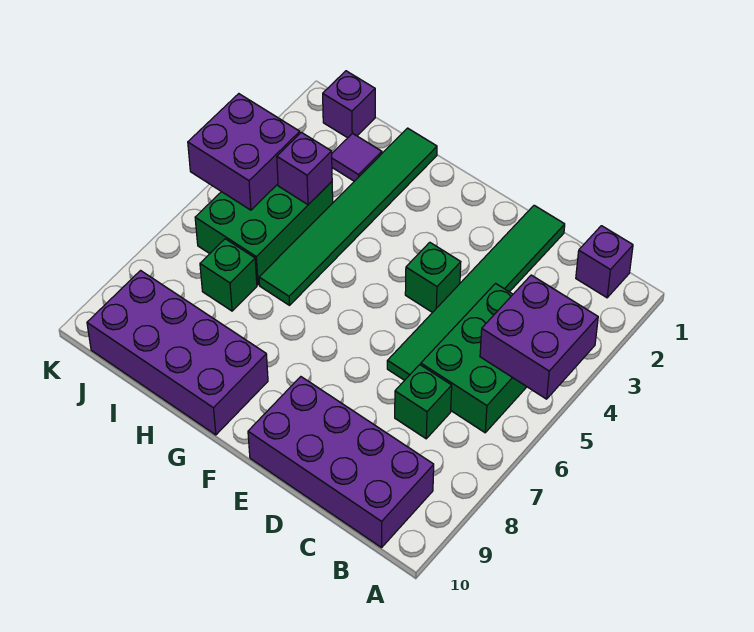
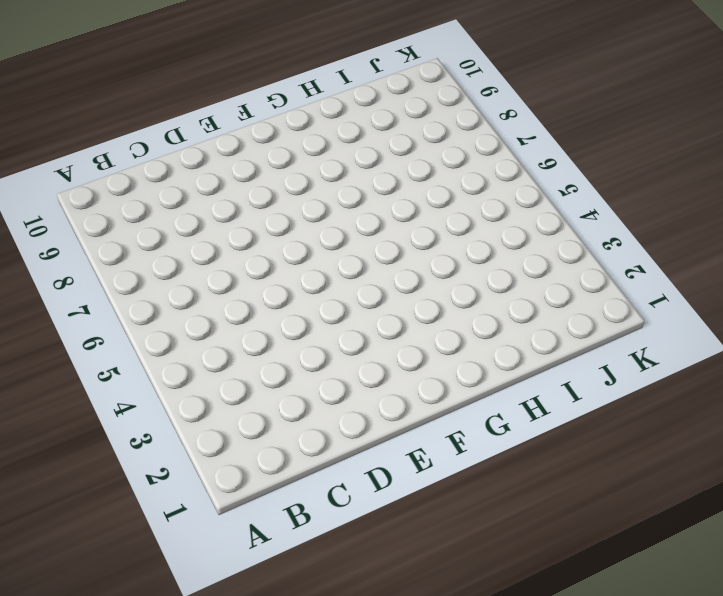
none -> purple brick B1 level 1
none -> green brick B4:C6 level 1
none -> purple brick B9:E10 level 1

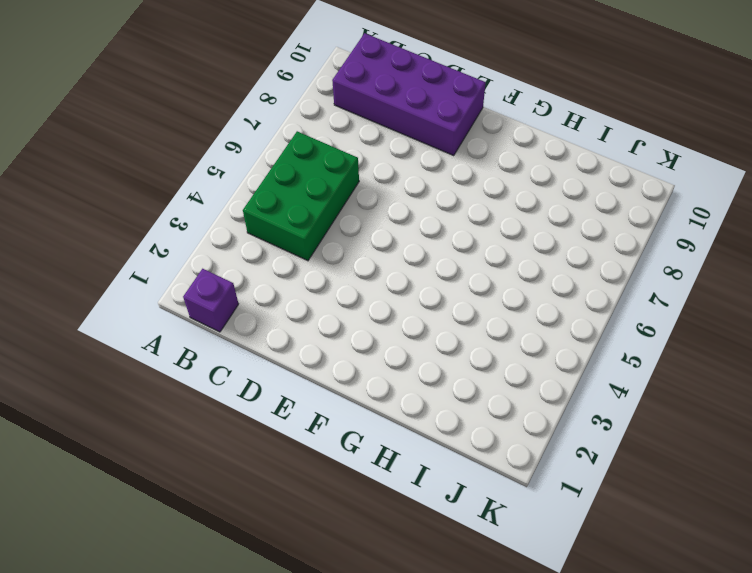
none -> green brick C7 level 1
none -> green tile D1:D6 level 1
none -> green brick E4 level 1

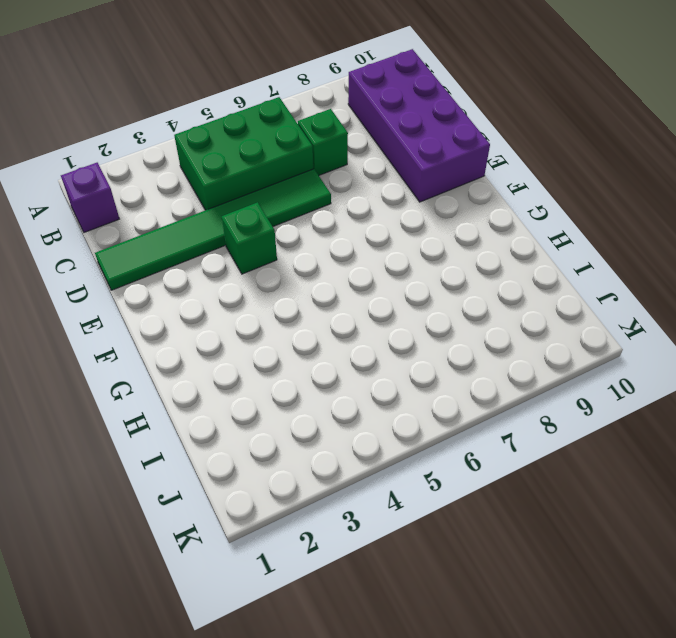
none -> purple brick G9:J10 level 1
none -> green tile H1:H6 level 1
none -> purple tile I2 level 1

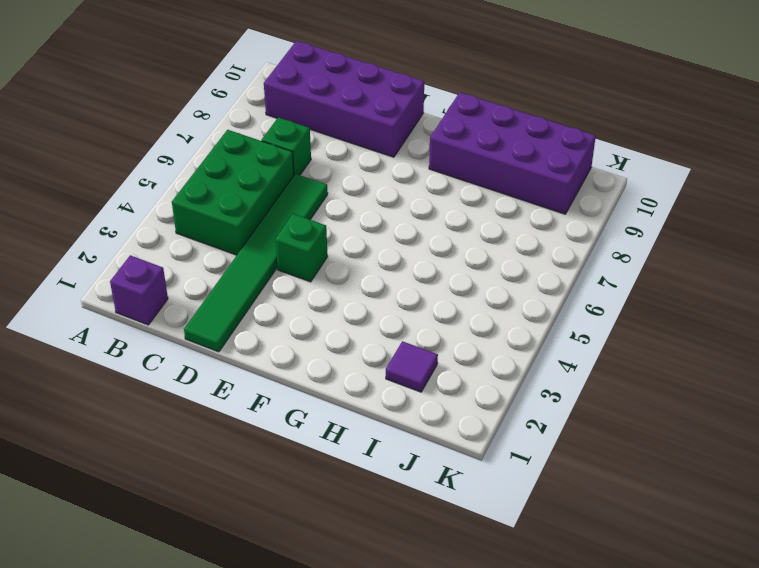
none -> green tile H1:H6 level 1
none -> green brick I4:J6 level 1
none -> green brick I7 level 1

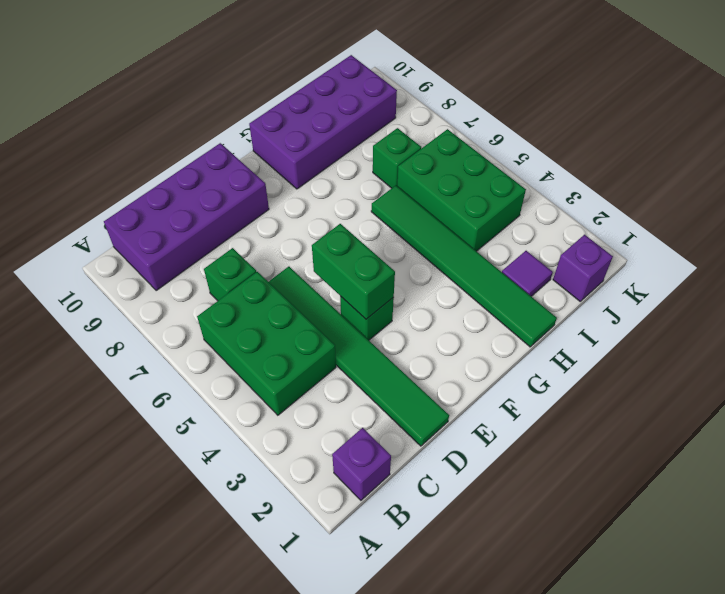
green brick E4:E5 level 2 -> none
none -> purple brick A4:B5 level 2
none -> purple brick I4 level 2
none -> purple brick J4:K5 level 2

